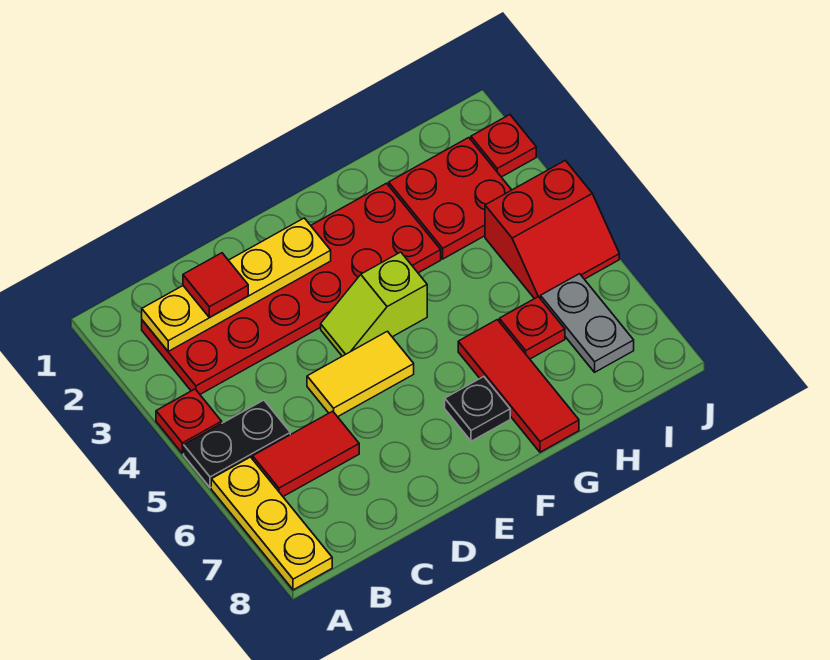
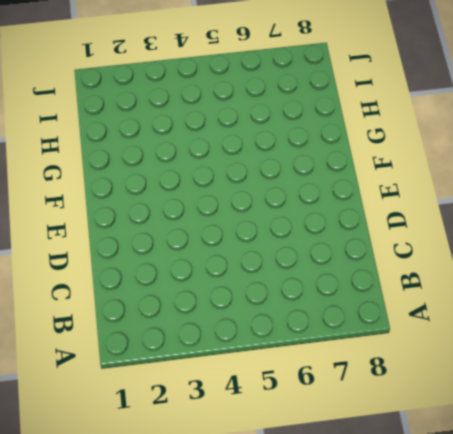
none -> red plate A4 level 1
none -> black plate A5:B5 level 1
none -> yellow plate A6:A8 level 1

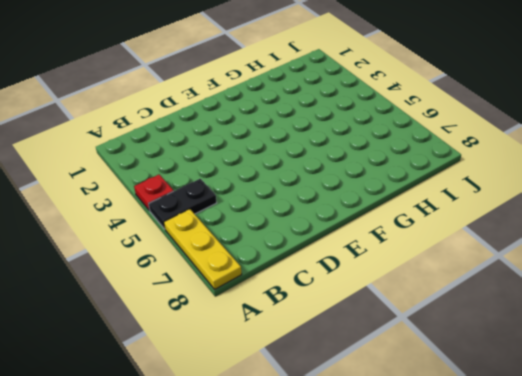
none -> red plate B2:G3 level 1
none -> red tile B6:C6 level 1
none -> yellow tile D5:E5 level 1

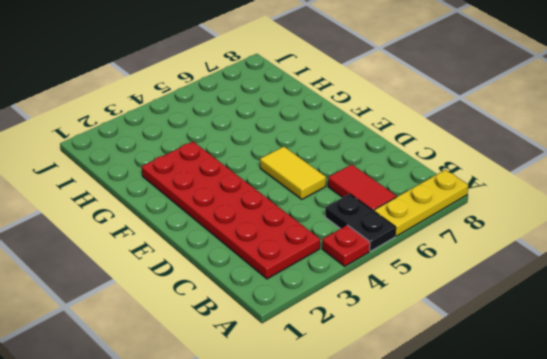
none -> lime slope E4:F4 level 1 top F
none -> black plate F7 level 1
none -> red tile G6:G8 level 1

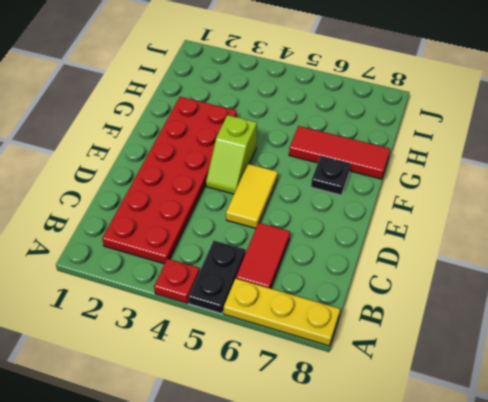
none -> red plate H2:I3 level 1
none -> red plate H6 level 1
none -> red slope I4:J5 level 1 top 4

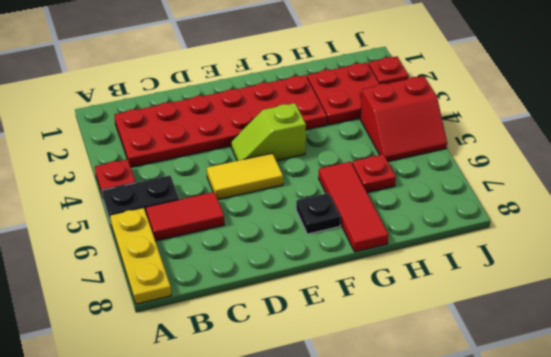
none -> grey plate I6:I7 level 1
none -> yellow plate B2:E2 level 2
none -> red tile C2 level 3

